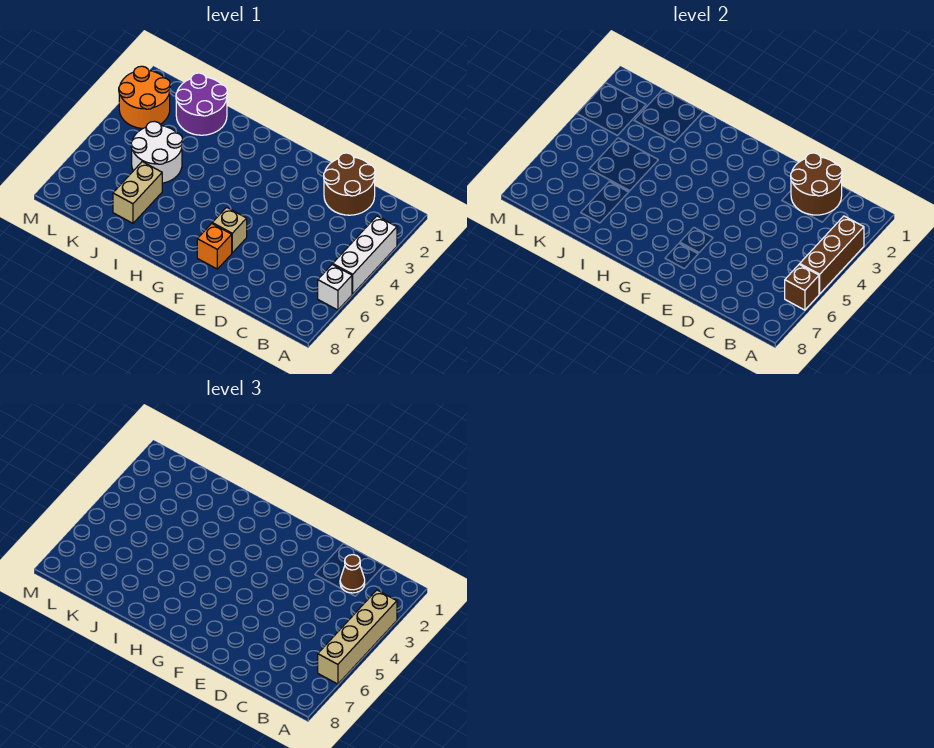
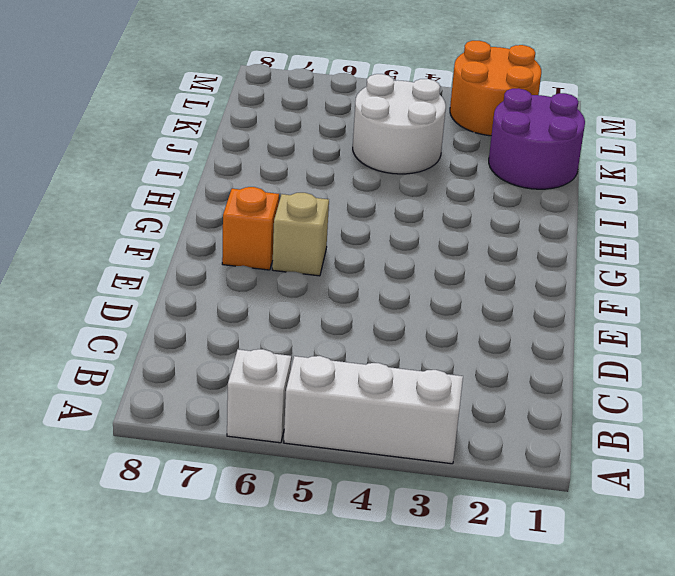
none -> brown round brick C1:D2 level 1
none -> tan brick J6:J7 level 1
none -> brown brick A3:A5 level 2

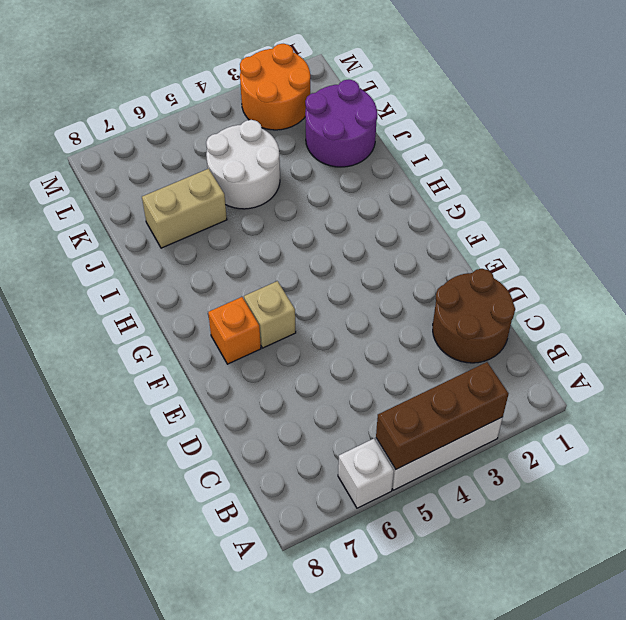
none -> brown brick A6 level 2
none -> brown round brick C1:D2 level 2
none -> tan brick A3:A6 level 3

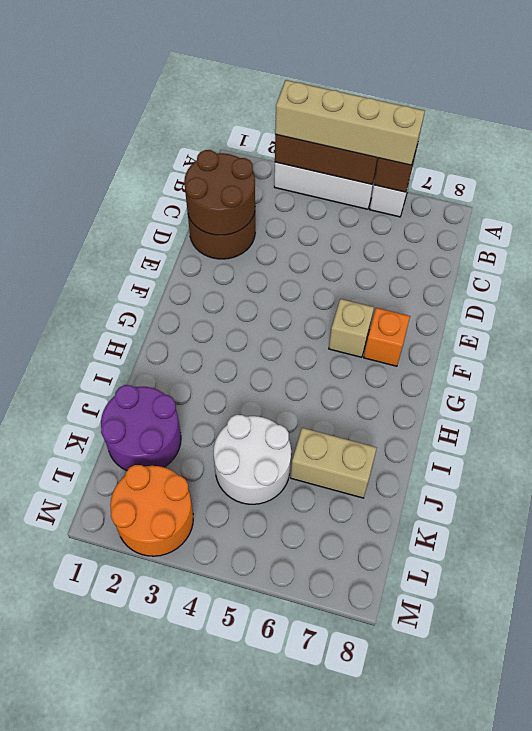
none -> brown cone C2 level 3

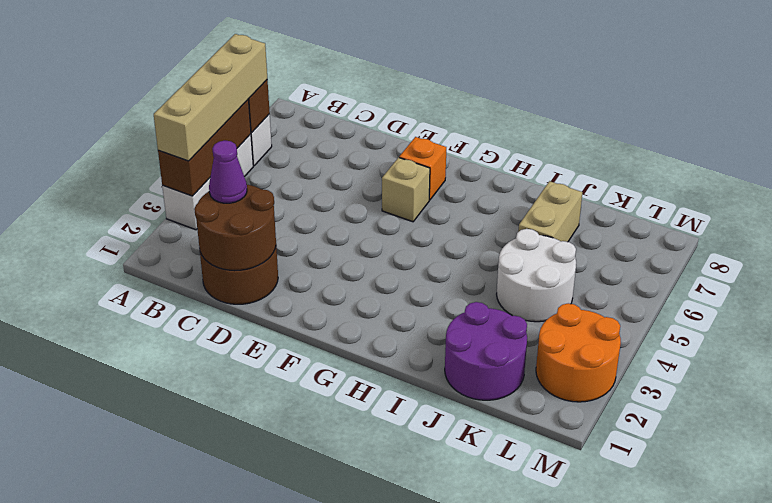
purple cone C2 level 3 -> brown cone C2 level 3

